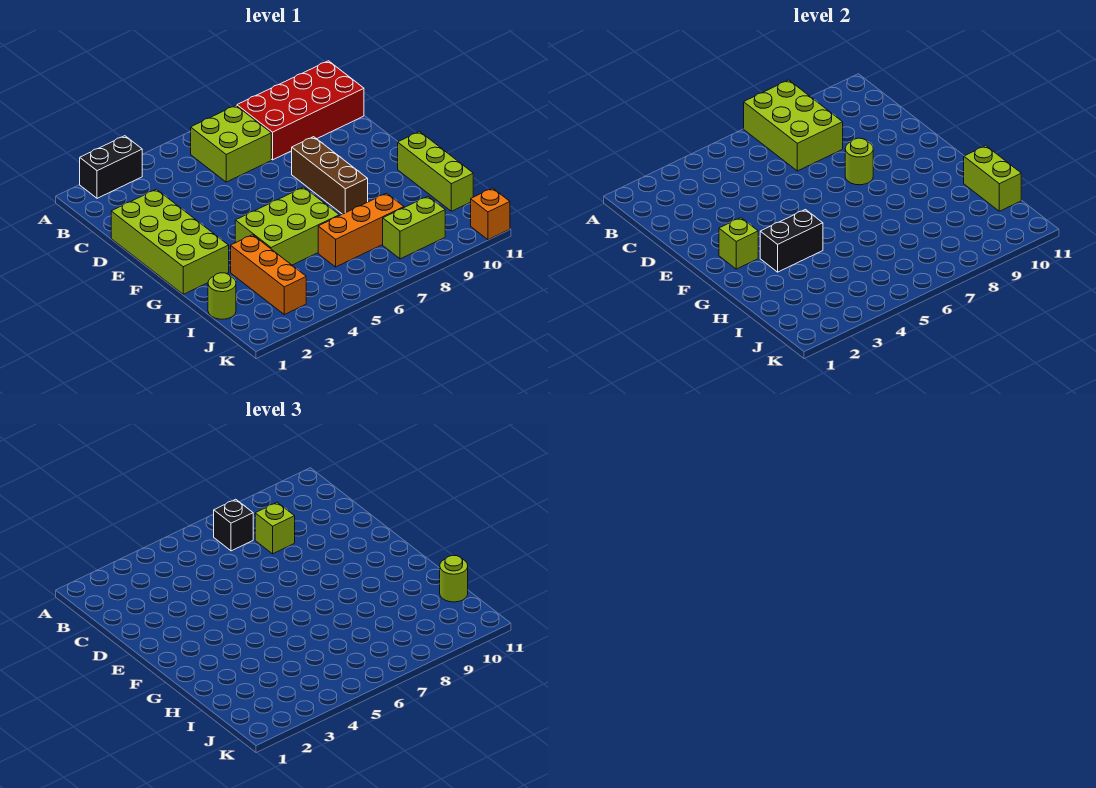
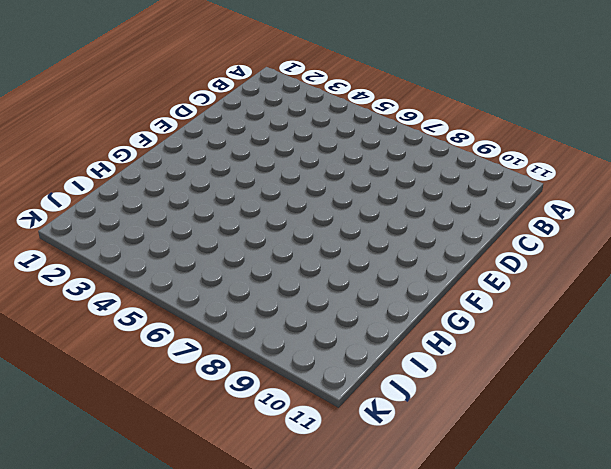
none -> black brick A2:A3 level 1
none -> lime brick B6:C7 level 1
none -> red brick B8:C11 level 1

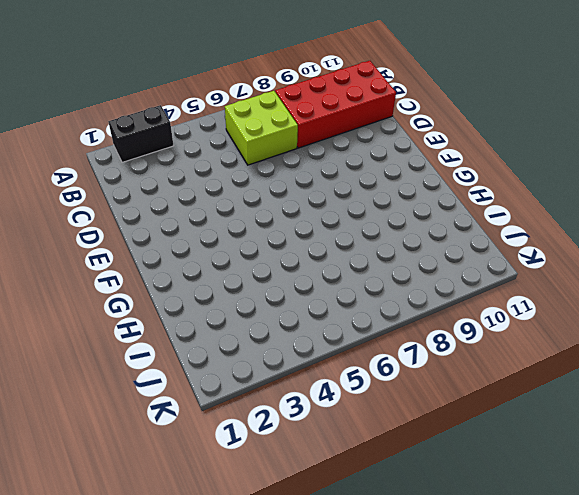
none -> lime brick D1:G2 level 1
none -> brown brick E8:G8 level 1
none -> lime brick G4:H6 level 1

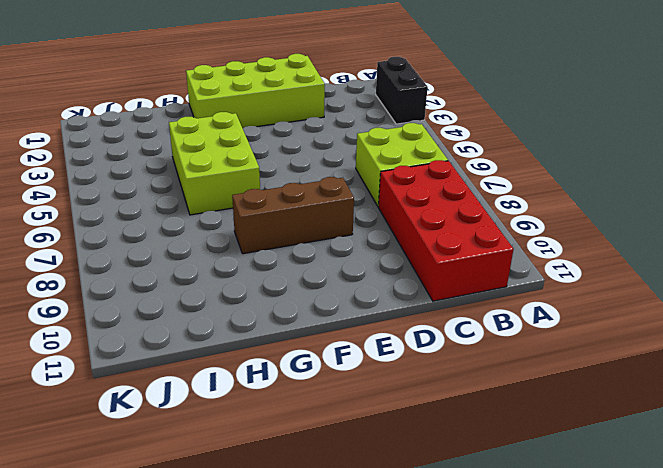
none -> lime brick G11:I11 level 1
none -> orange brick H3:J3 level 1
none -> lime round brick I1 level 1

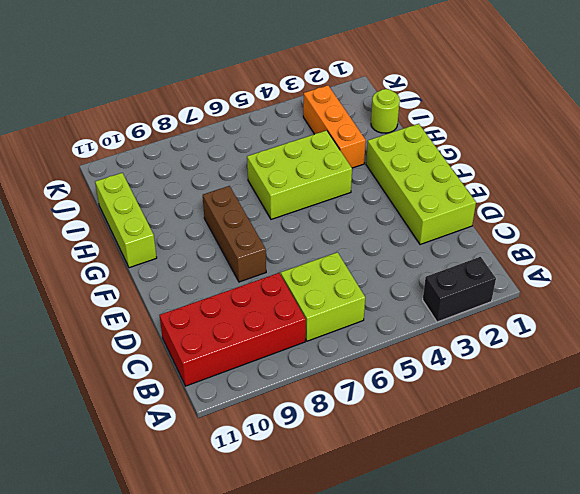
none -> orange brick I6:I8 level 1
none -> lime brick J8:J9 level 1
none -> orange brick K11 level 1

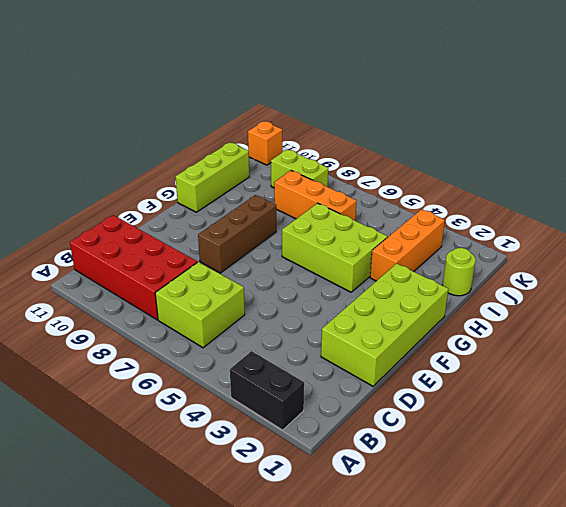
none -> lime brick A7:C8 level 2
none -> lime round brick E8 level 2
none -> lime brick F2 level 2

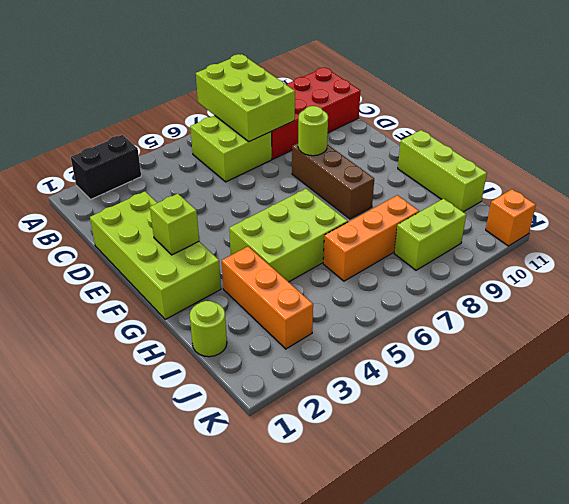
none -> black brick G3:G4 level 2
none -> lime brick H11:I11 level 2
none -> black brick B7 level 3

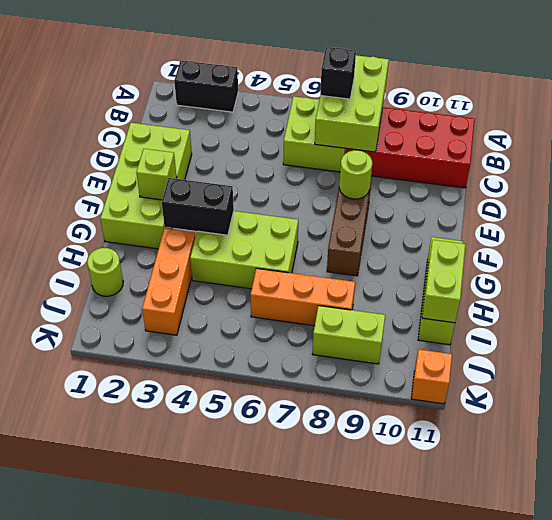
none -> lime brick C8 level 3
none -> lime round brick I11 level 3

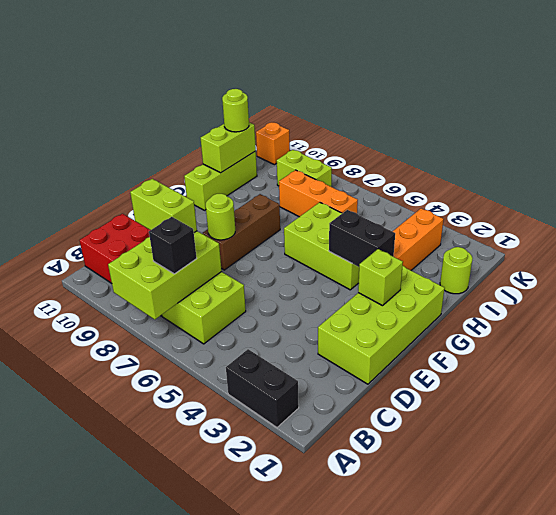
lime brick C8:C9 level 3 -> lime brick C8 level 3

